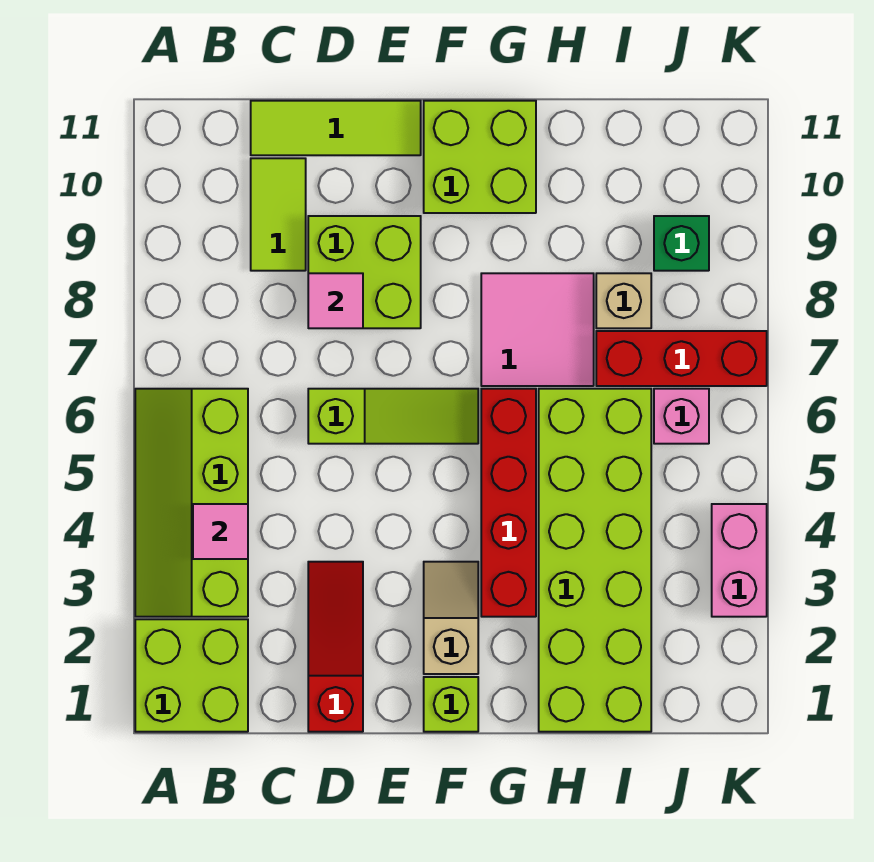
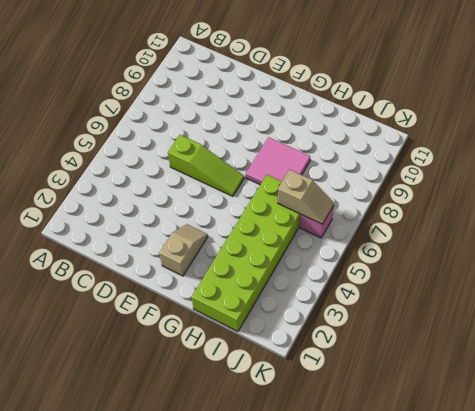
tan slope I6:J6 level 2 top I -> none
none -> lime brick A1:B2 level 1
none -> lime slope A3:B6 level 1 top B
none -> lime tile C9:C10 level 1

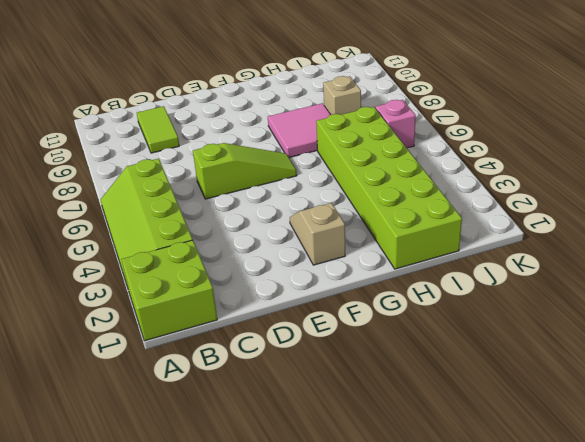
none -> lime tile C11:E11 level 1
none -> red slope D1:D3 level 1 top 1
none -> lime brick D8:E9 level 1

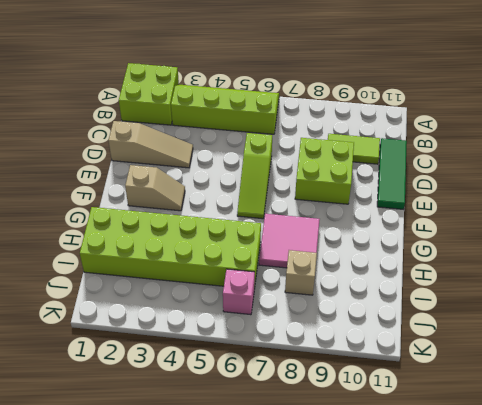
green tile C11:E11 level 1 -> lime tile C11:E11 level 1
tan slope D1:D3 level 1 top 1 -> red slope D1:D3 level 1 top 1
none -> lime brick F1 level 1
none -> lime brick F10:G11 level 1
none -> red brick G3:G6 level 1

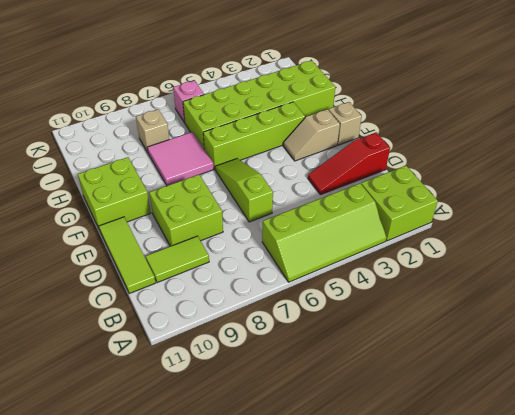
tan brick F1 level 1 -> lime brick F1 level 1
lime brick G3:G6 level 1 -> red brick G3:G6 level 1
none -> red brick I7:K7 level 1
none -> green brick J9 level 1
none -> pink brick K3:K4 level 1

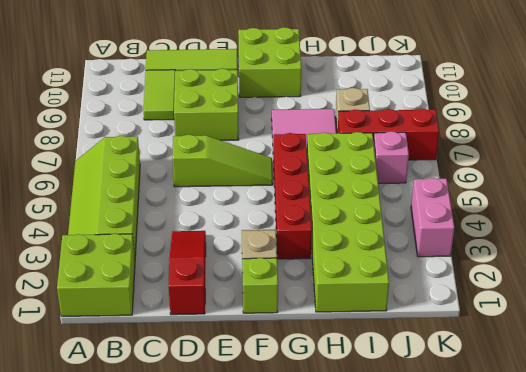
none -> green brick J9 level 1
none -> pink tile B4 level 2
none -> pink tile D8 level 2

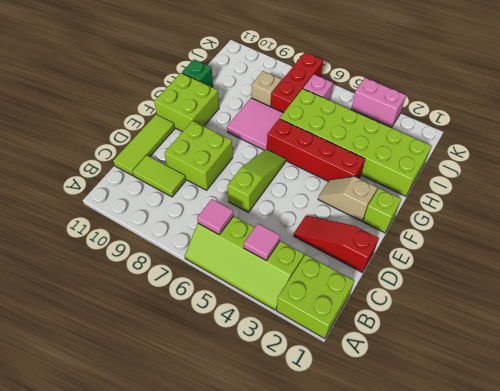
pink tile B6 level 2 -> pink tile D8 level 2
green brick H11 level 1 -> green brick J9 level 1

